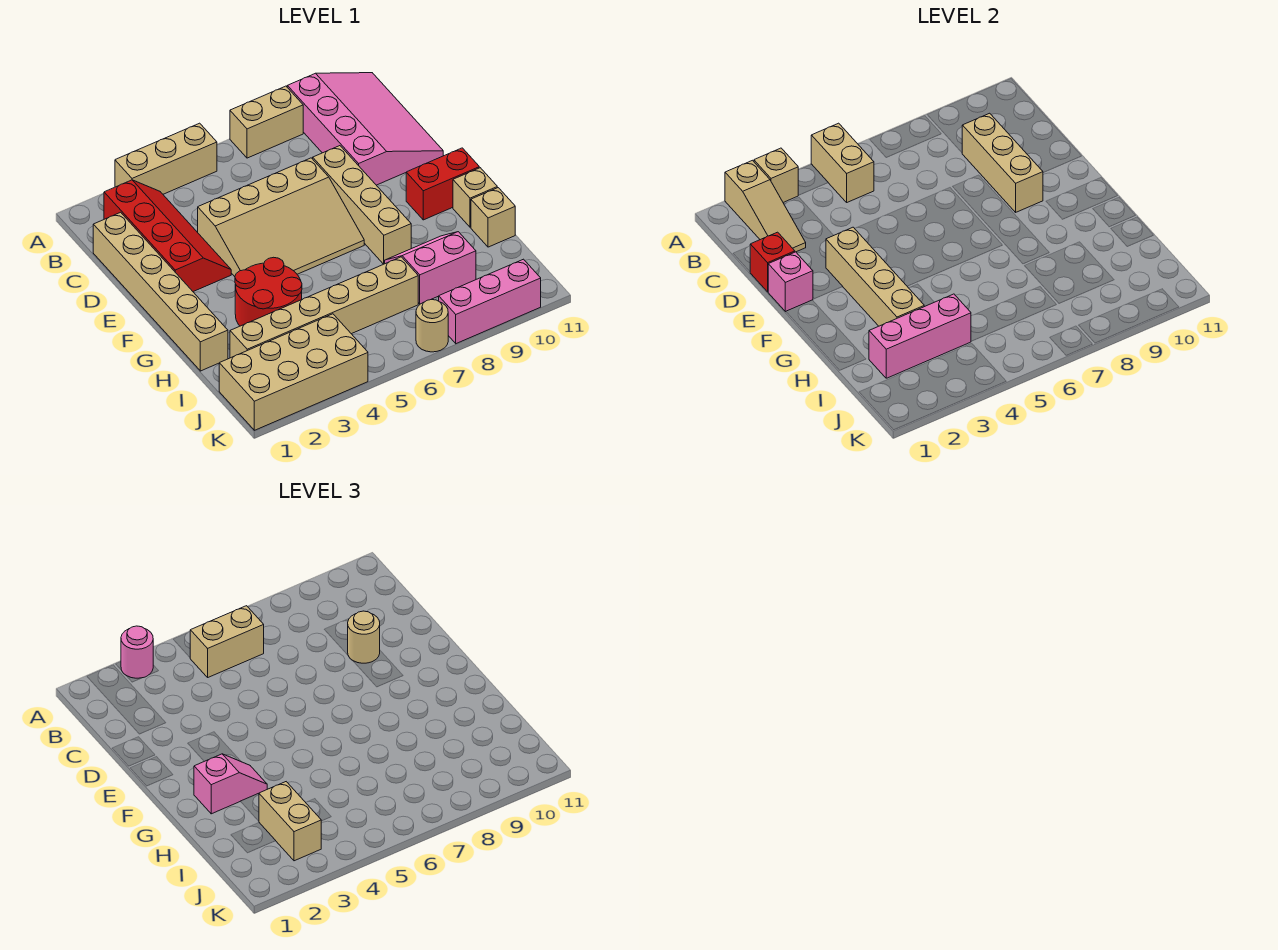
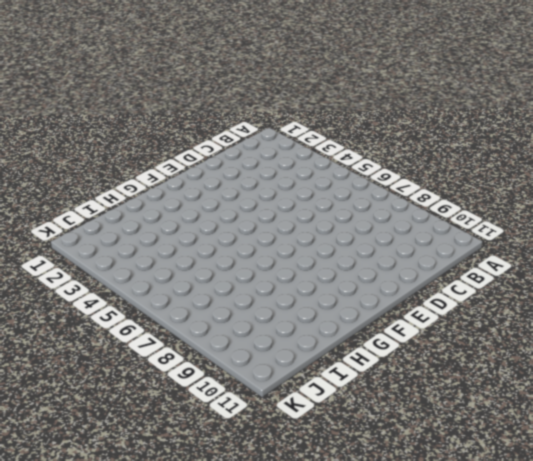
none -> tan brick A3:A5 level 1
none -> tan brick A7:A8 level 1
none -> pink slope A9:D11 level 1 top 9

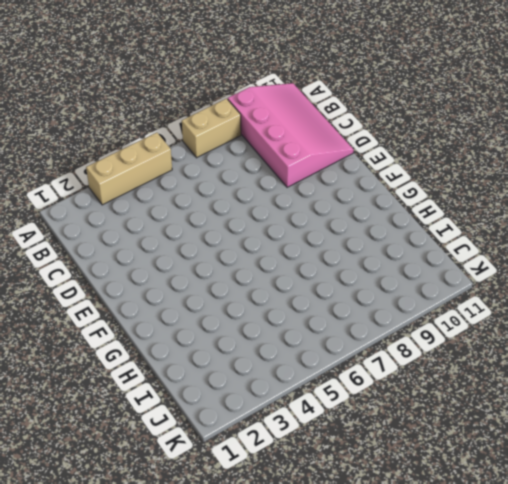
none -> red slope B2:E3 level 1 top 2
none -> tan brick C1:H1 level 1
none -> tan slope D4:F7 level 1 top D

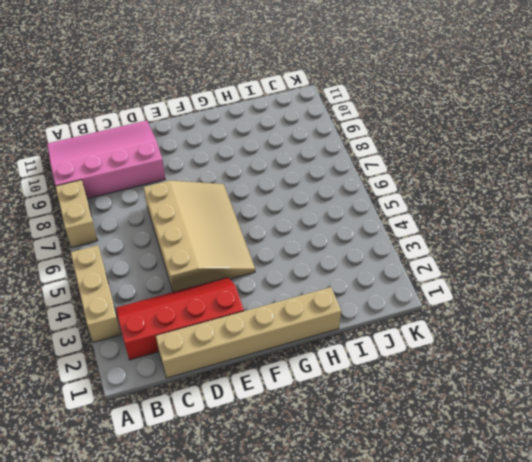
none -> tan brick D8:G8 level 1
none -> red brick F10:F11 level 1
none -> red round brick G3:H4 level 1

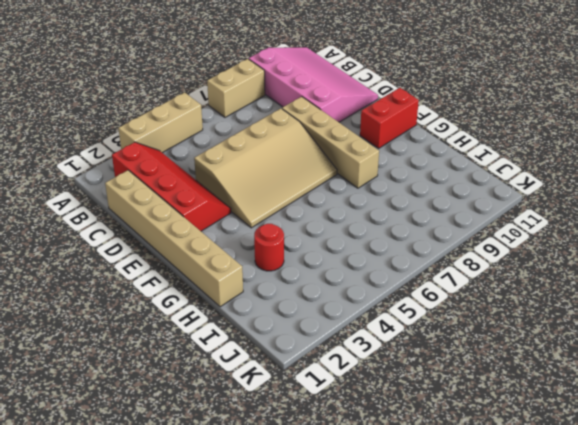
red round brick H3 level 1 -> red round brick G3:H4 level 1
none -> tan brick G11 level 1
none -> pink slope H8:I9 level 1 top I
none -> tan brick H11 level 1

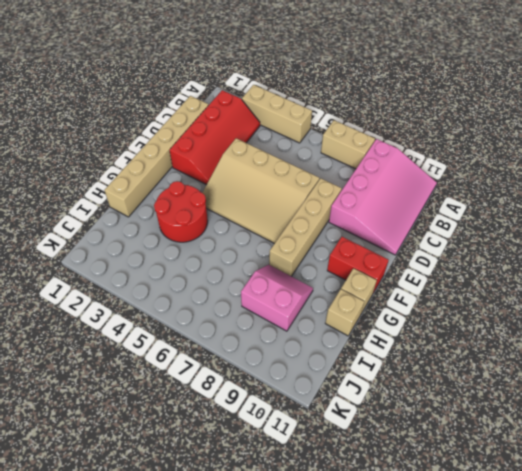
none -> tan brick I2:I7 level 1
none -> tan brick J1:K4 level 1
none -> tan round brick K7 level 1

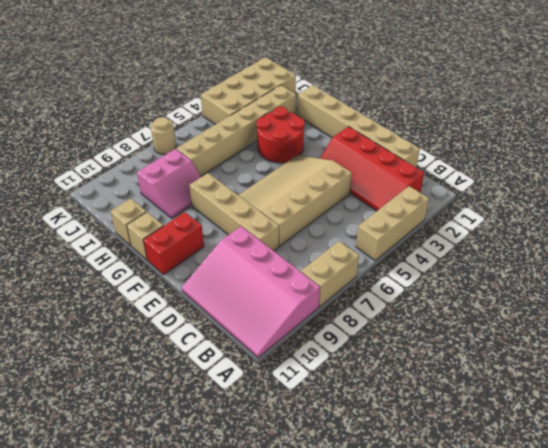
none -> pink brick K8:K10 level 1
none -> tan slope A2:C2 level 2 top A
none -> tan brick A3 level 2

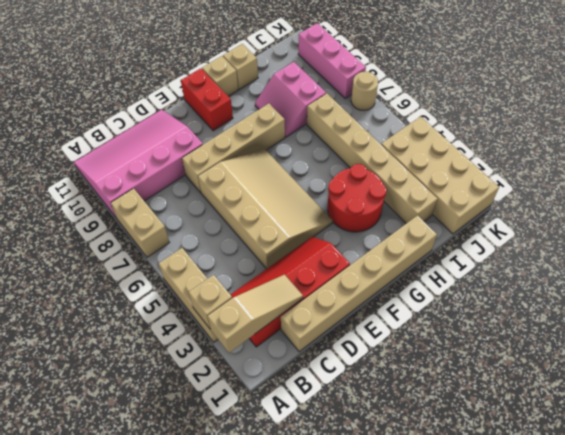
none -> tan brick A5:B5 level 2
none -> tan brick C9:E9 level 2
none -> red brick D1 level 2

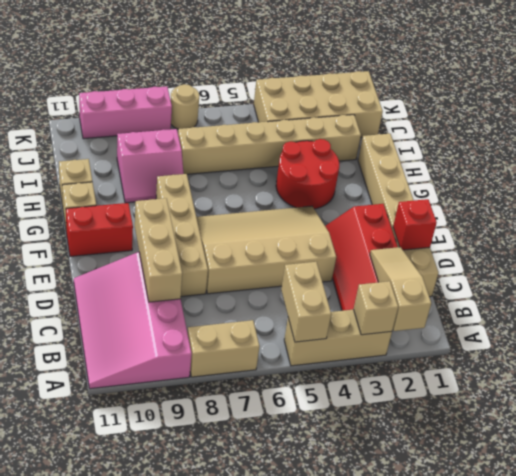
none -> pink brick E1 level 2
none -> tan brick E3:H3 level 2
none -> pink brick I2:I4 level 2

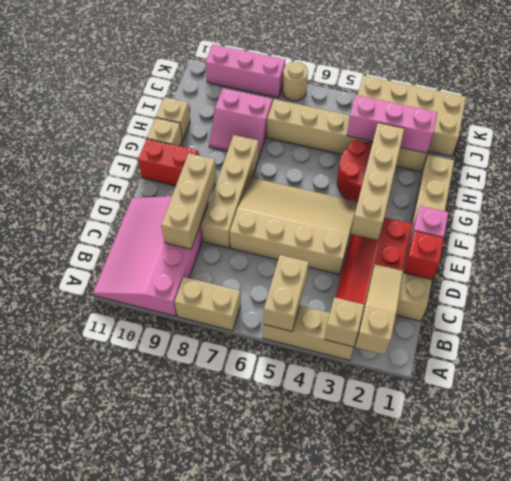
none -> pink round brick A3 level 3
none -> tan brick B5:B6 level 3
none -> tan round brick D9 level 3

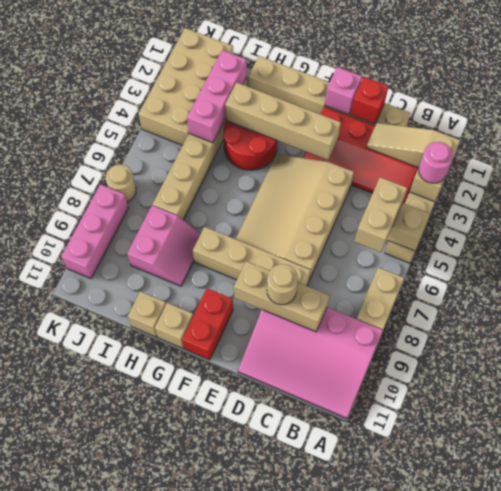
none -> pink slope G2:G3 level 3 top 2
none -> tan brick I3:J3 level 3

